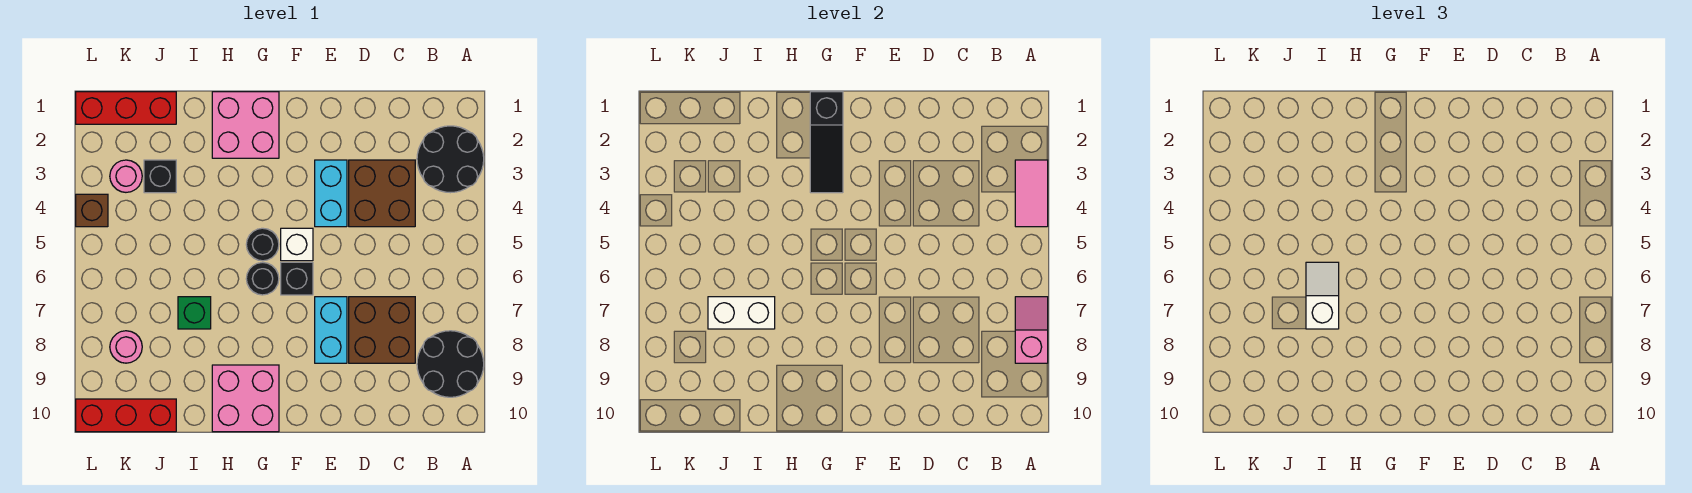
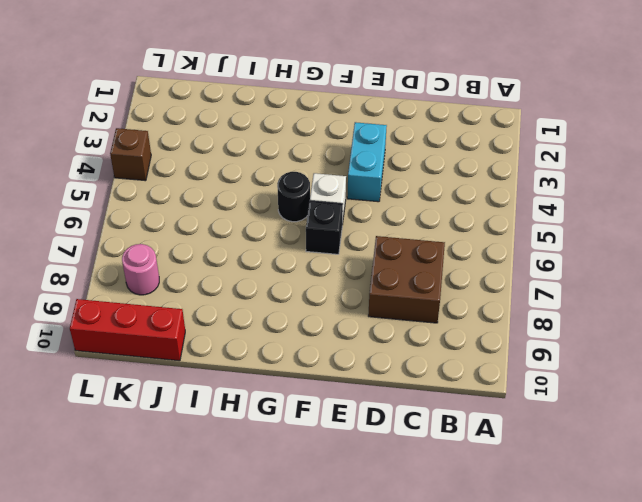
none -> black round brick A2:B3 level 1
none -> black round brick A8:B9 level 1
none -> brown brick C3:D4 level 1

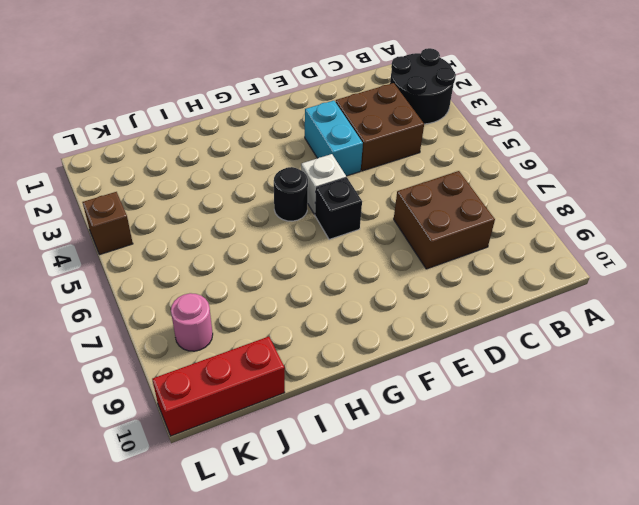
none -> black round brick A8:B9 level 1
none -> cyan brick E7:E8 level 1
none -> pink brick G1:H2 level 1

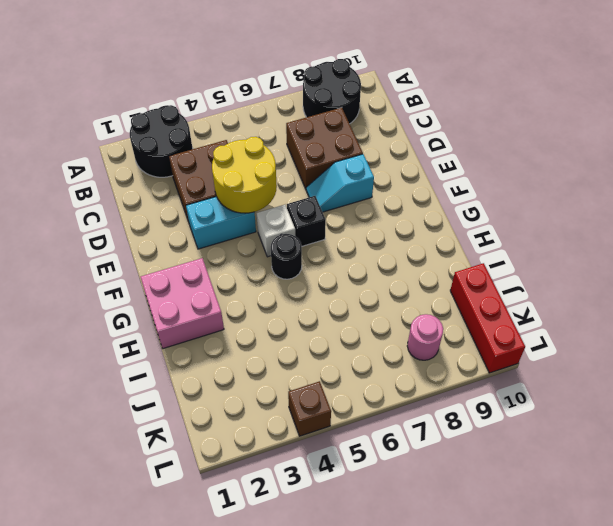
yellow round brick D4:E5 level 2 -> none
cyan slope E7:E8 level 1 top 8 -> cyan brick E7:E8 level 1
none -> black round brick G6 level 1
none -> pink brick G9:H10 level 1
none -> green brick I7 level 1

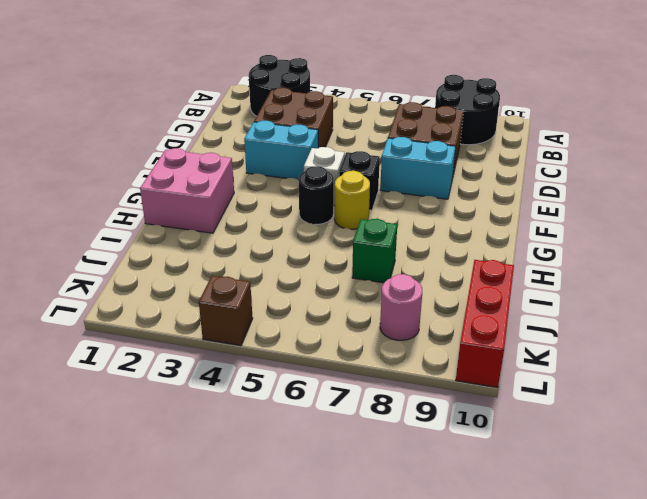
yellow round brick G6 level 1 -> black round brick G6 level 1
none -> pink brick G9:H10 level 1
none -> red brick J1:L1 level 1
none -> black brick J3 level 1

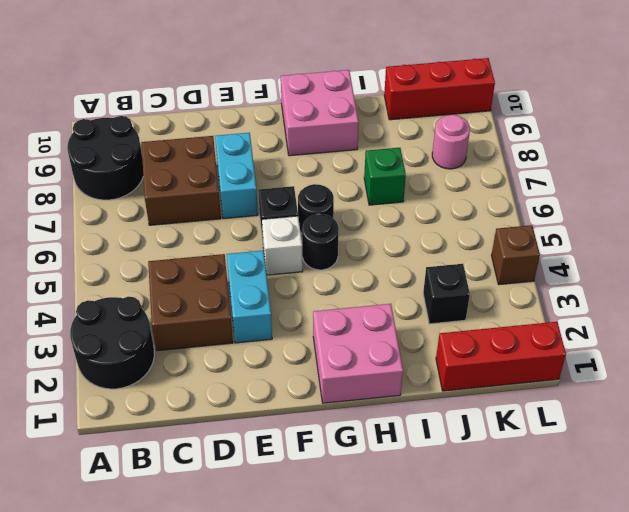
none -> pink round brick K3 level 1
none -> pink tile A3:A4 level 2
none -> pink slope A7:A8 level 2 top 8

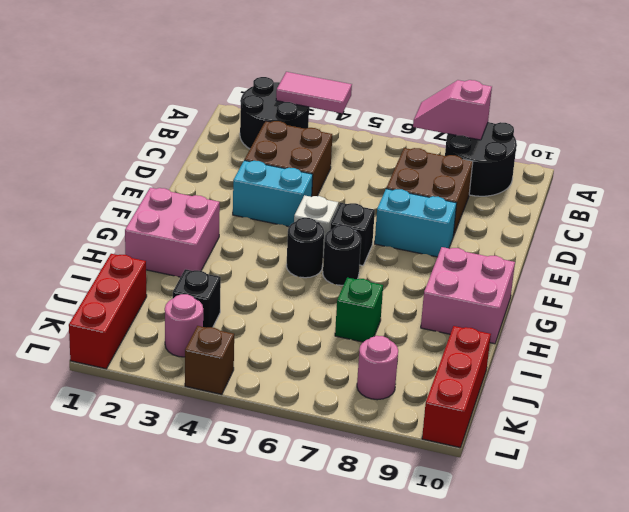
none -> black slope G1:G3 level 2 top 1
none -> white brick I7:J7 level 2
none -> white slope I6:I7 level 3 top 7

